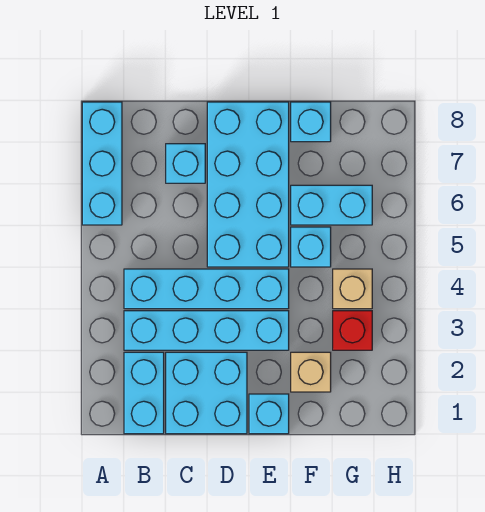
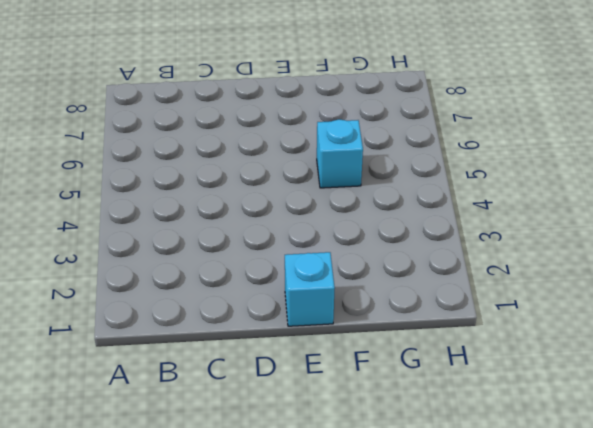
none -> cyan brick A6:A8 level 1
none -> cyan brick B1:B2 level 1
none -> cyan brick B3:E3 level 1

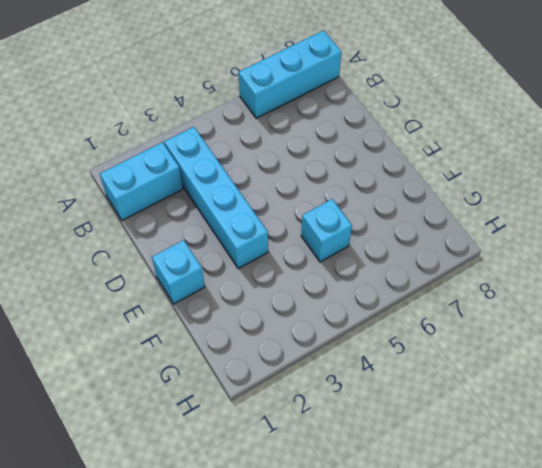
none -> cyan brick B4:E4 level 1
none -> cyan brick C1:D2 level 1
none -> cyan brick C7 level 1

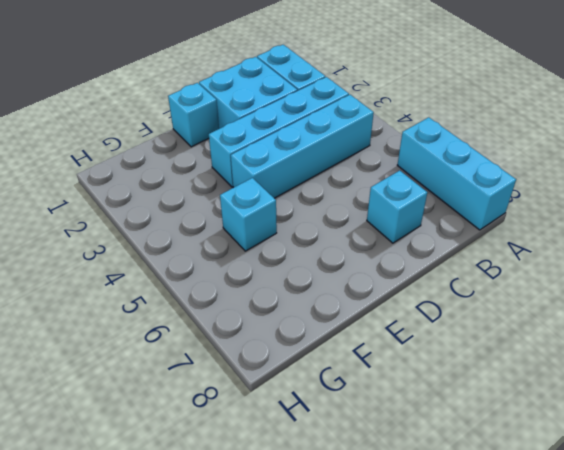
none -> cyan brick D5:E8 level 1
none -> tan brick F2 level 1
none -> cyan brick F6:G6 level 1

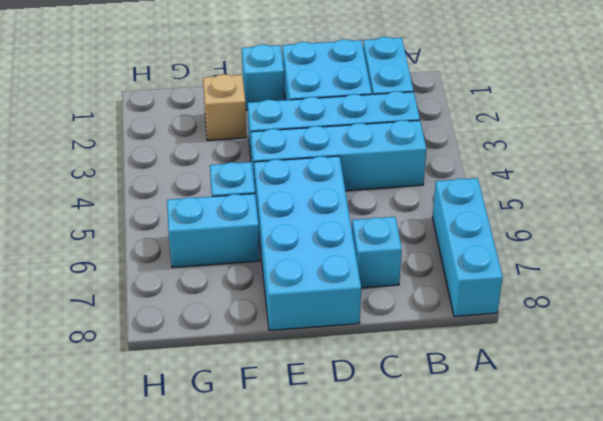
none -> cyan brick F8 level 1
none -> red brick G3 level 1
none -> tan brick G4 level 1

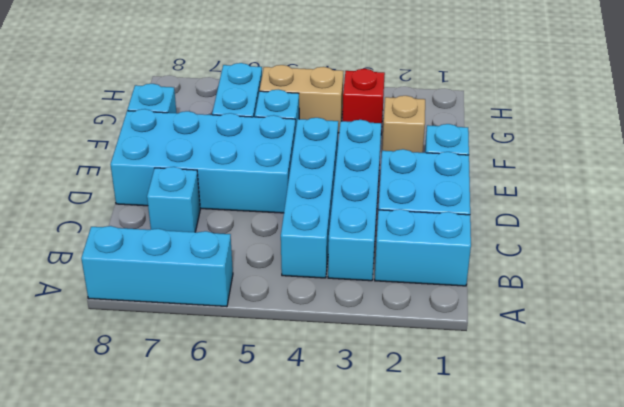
tan brick G4:G5 level 1 -> tan brick G4 level 1

